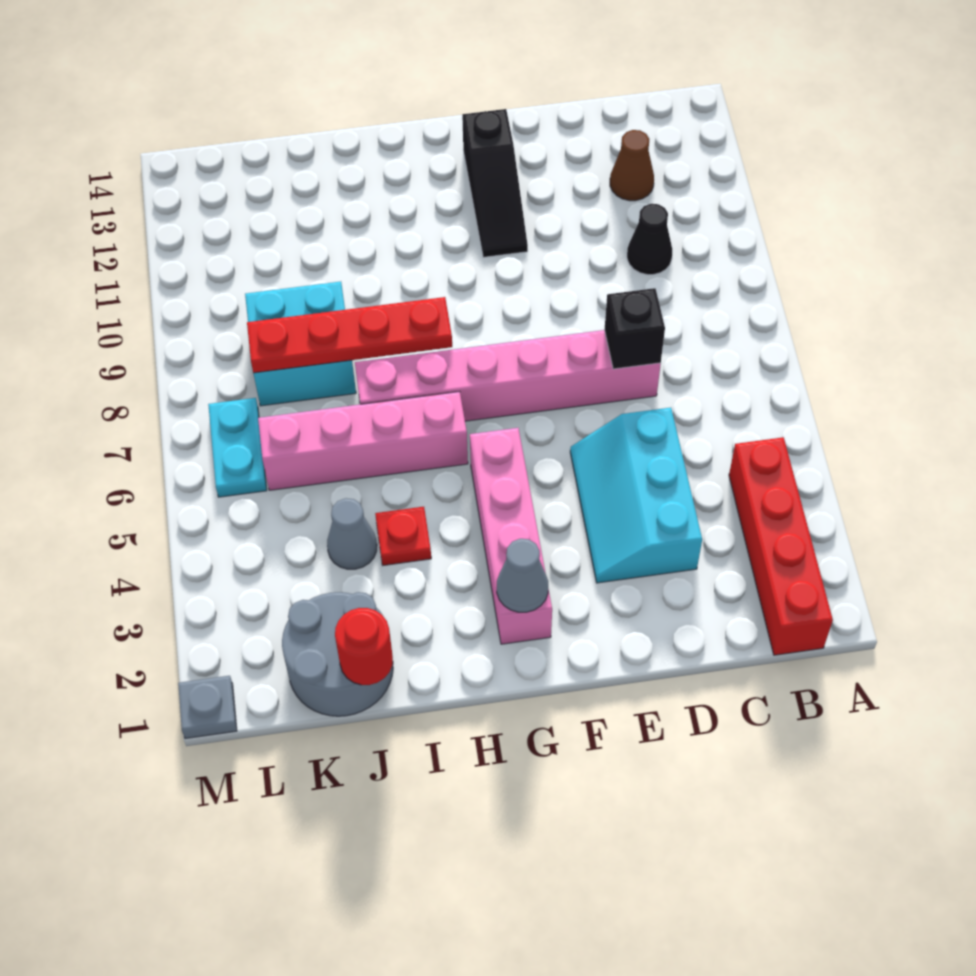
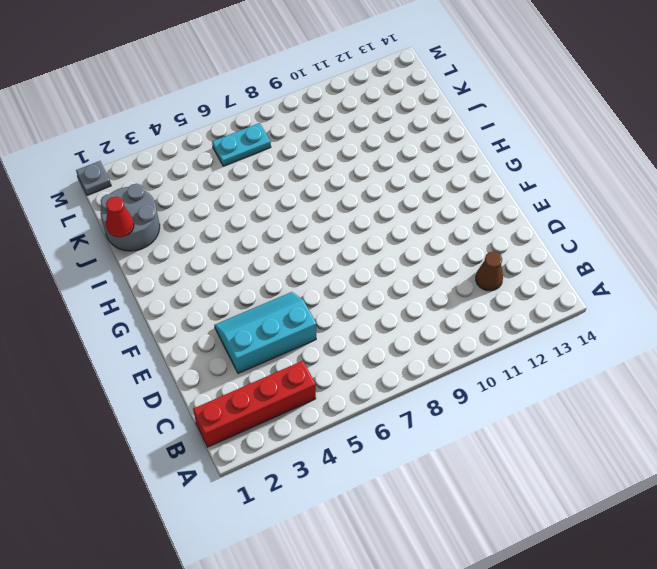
red cone J1 level 2 -> red round brick J1 level 2
none -> black cone C10 level 1
none -> pink brick D7:I7 level 1
none -> black slope F11:F13 level 1 top 13

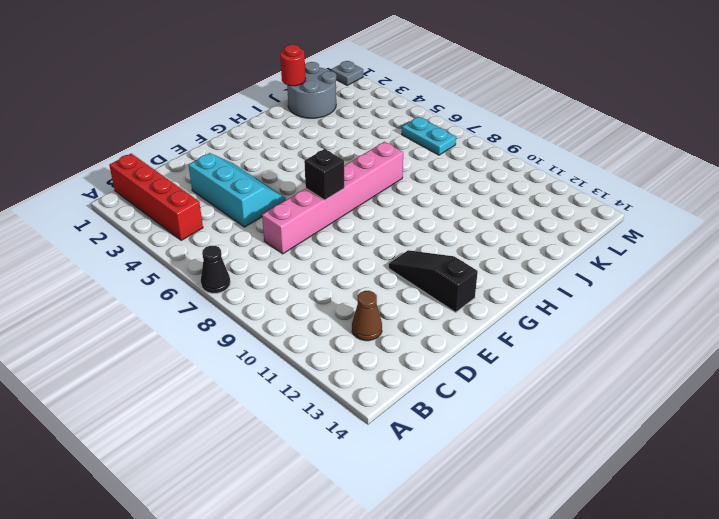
black cone A7 level 1 -> black cone C10 level 1
black brick F7 level 2 -> black brick D7 level 2
none -> pink brick G2:G5 level 1
none -> pink brick H6:K6 level 1
none -> red plate I4 level 1

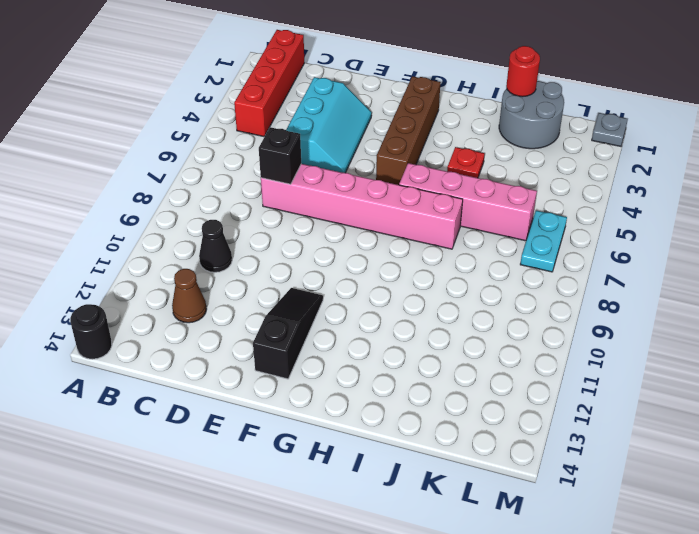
black round brick A14 level 1 -> none
brown brick G2:G5 level 1 -> pink brick G2:G5 level 1
none -> grey cone J4 level 1
none -> cyan brick J8:K9 level 1
none -> grey cone G2 level 2

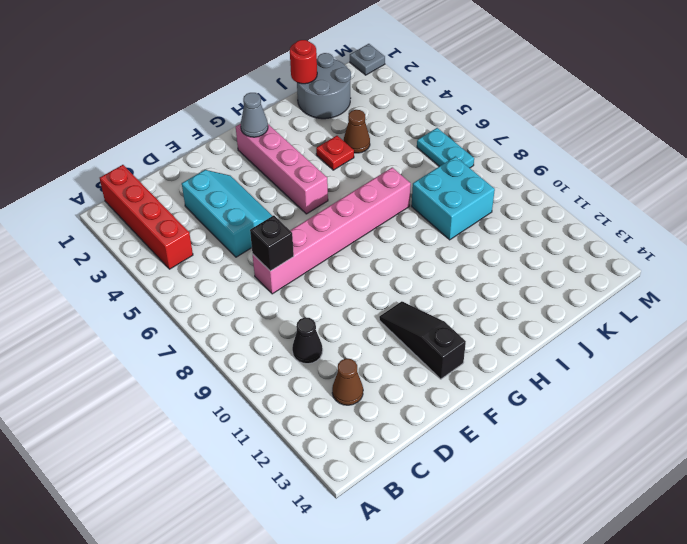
brown cone J4 level 1 -> grey cone J4 level 1
none -> pink brick H6:K6 level 1
none -> red plate H8:K8 level 2

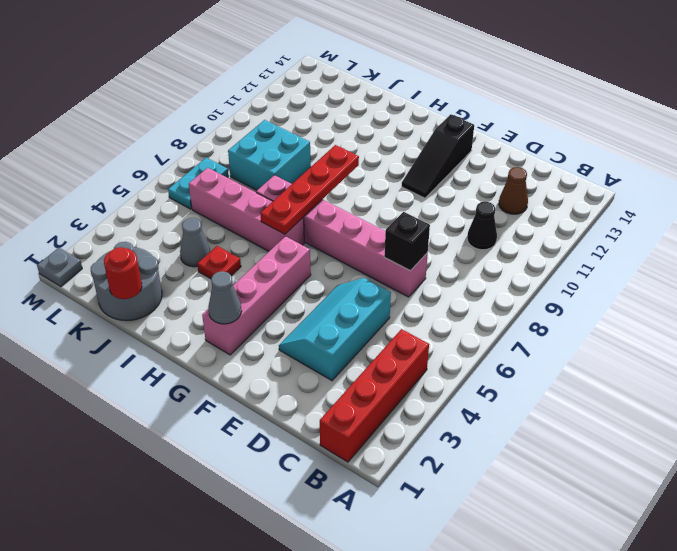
red plate H6:H9 level 2 -> red plate H8:K8 level 2

